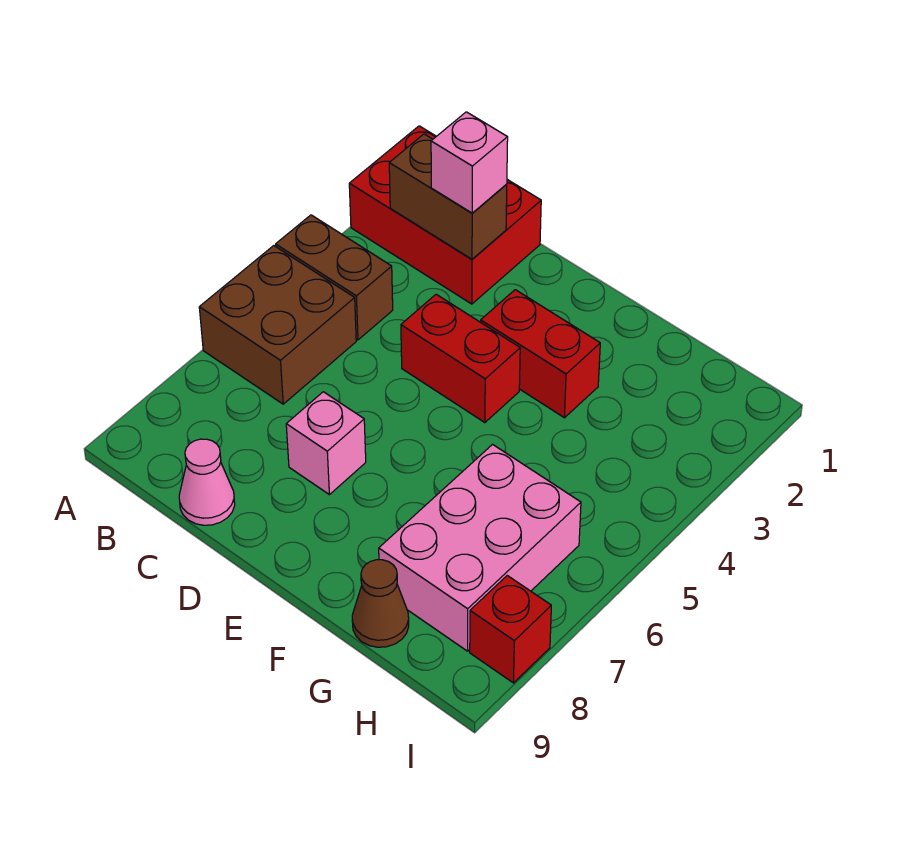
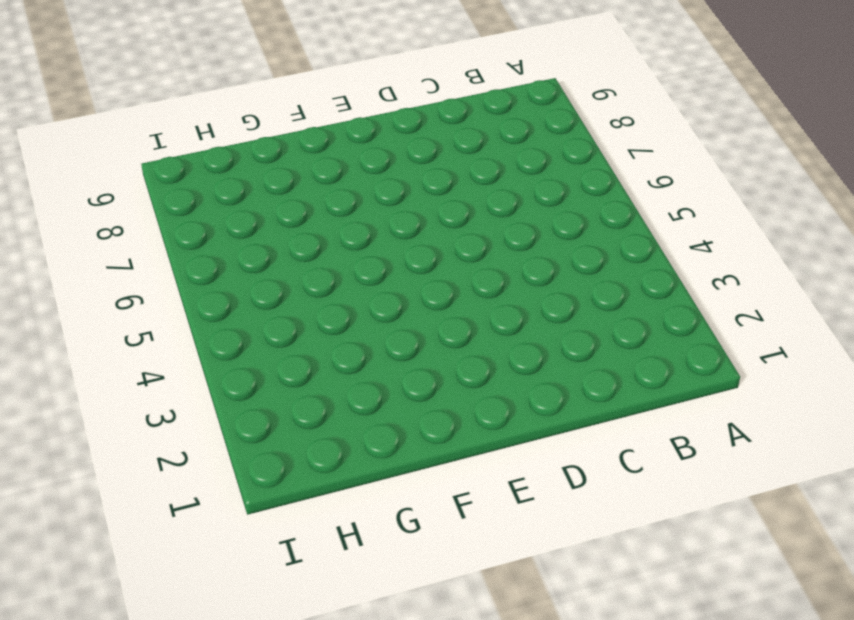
none -> red brick A1:C2 level 1
none -> brown brick A4:B4 level 1
none -> brown brick A5:B6 level 1

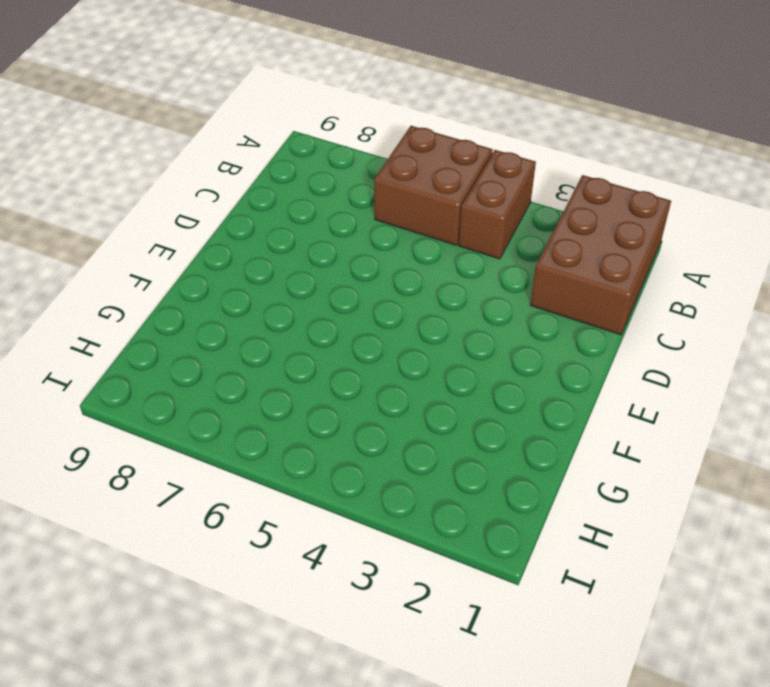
brown brick A1:C2 level 1 -> red brick A1:C2 level 1
none -> pink cone C9 level 1
none -> red brick D4:E4 level 1
none -> pink brick D7 level 1

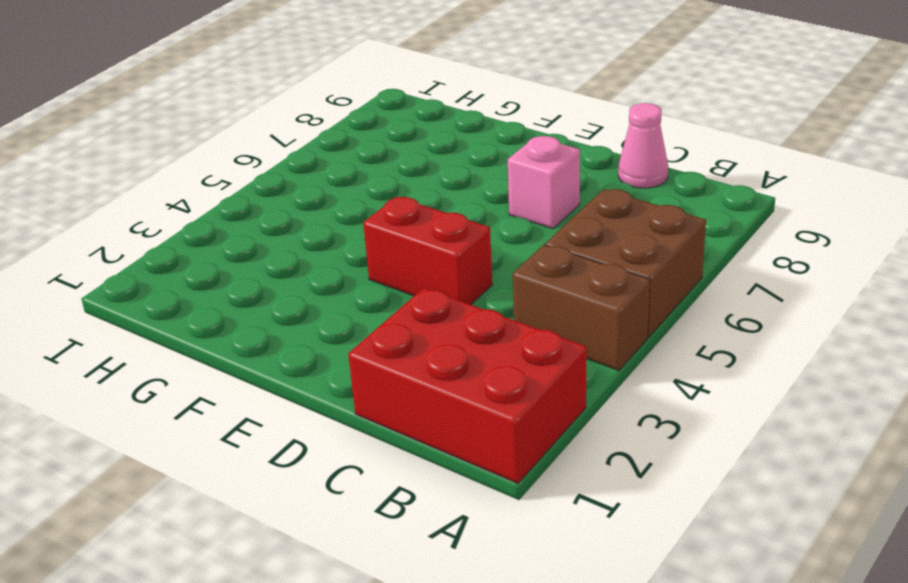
none -> red brick E3:F3 level 1
none -> pink brick G6:H8 level 1
none -> brown cone G9 level 1

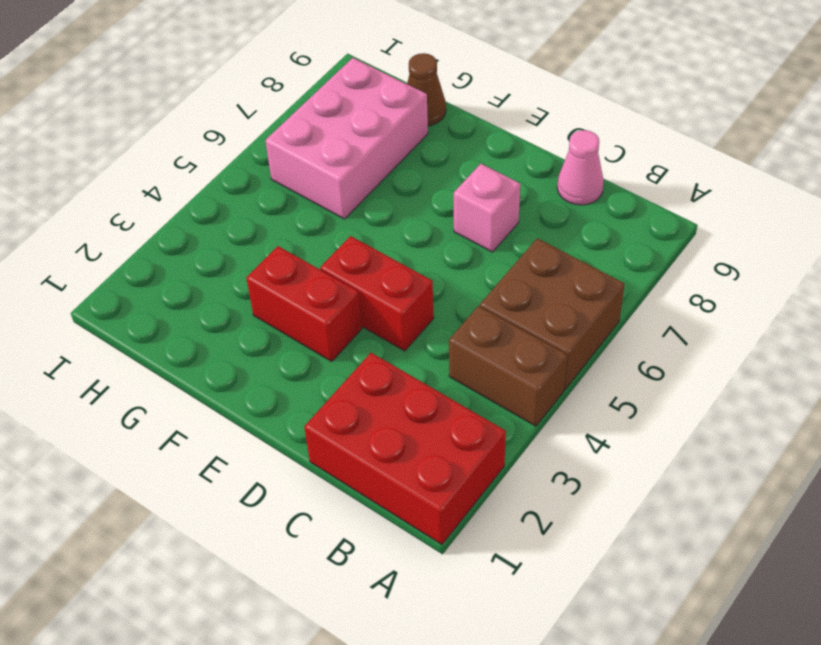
none -> red brick I8 level 1
none -> brown brick B2:C2 level 2
none -> pink brick C2 level 3

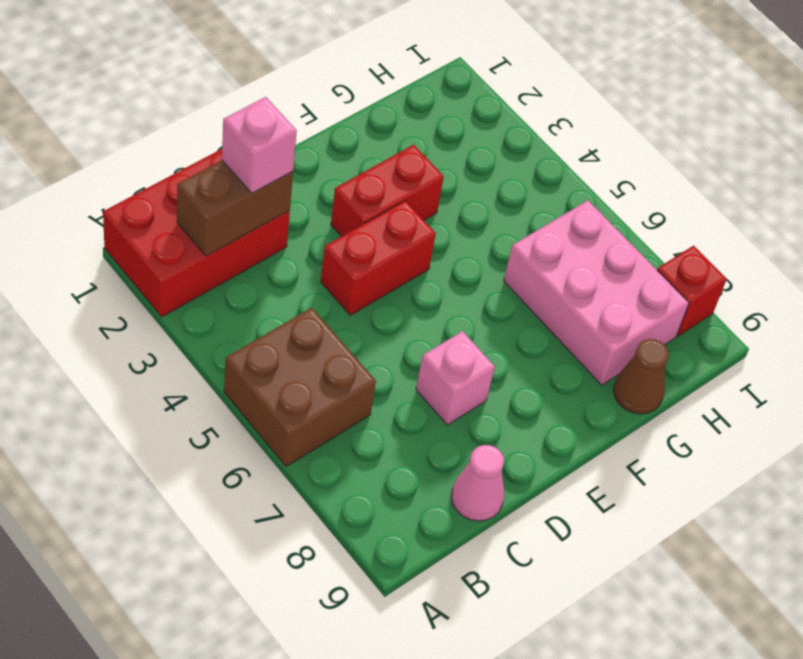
none -> brown brick A4:B4 level 1

